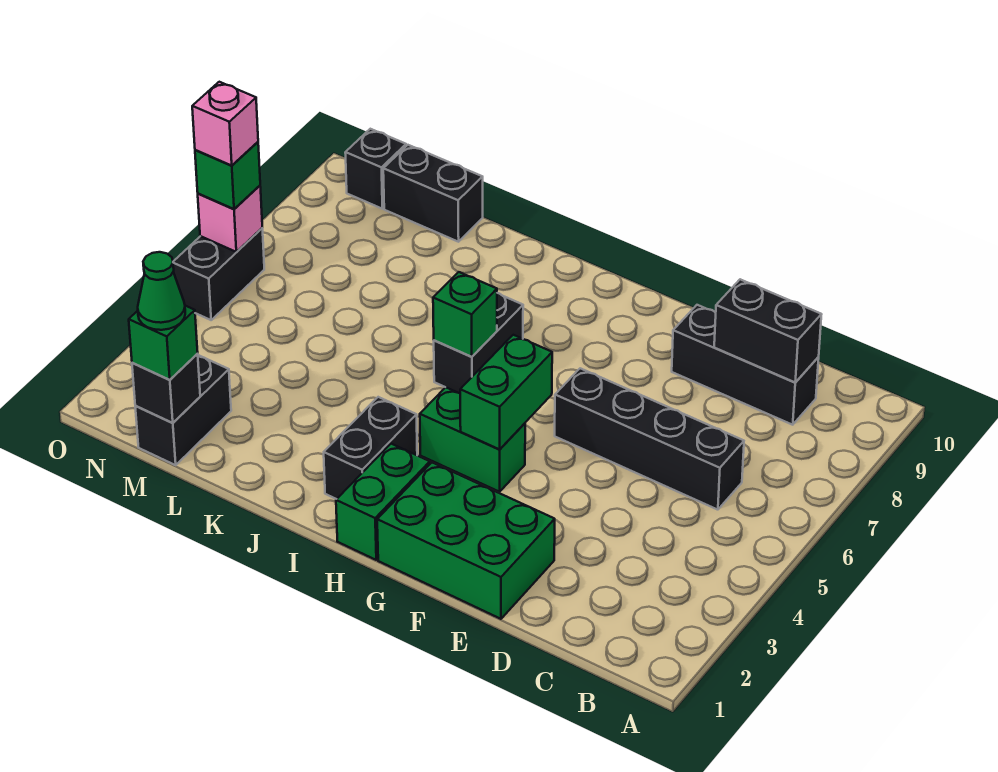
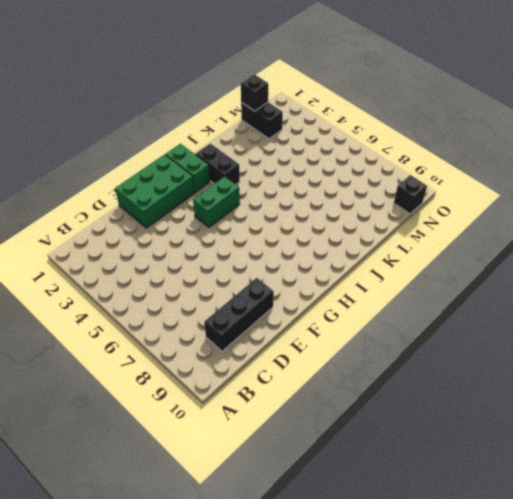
none -> black brick C6:F6 level 1
none -> black brick I6:I7 level 1
none -> black brick L10:M10 level 1

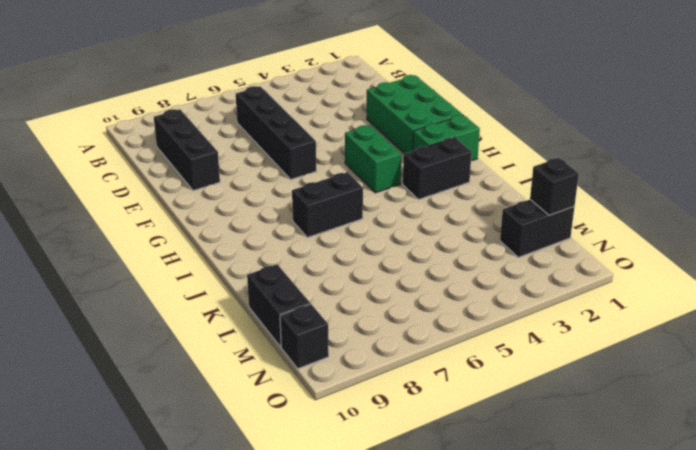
none -> black brick O5:O6 level 1
none -> black brick C9:D9 level 2
none -> green brick G4:G5 level 2

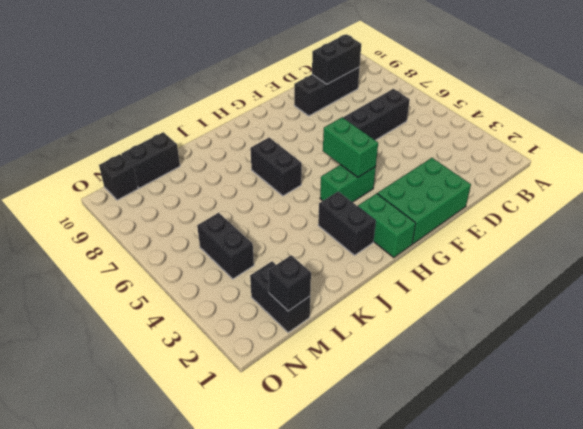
black brick M4:M5 level 1 -> black brick O5:O6 level 1
none -> green brick I6 level 2
none -> pink brick O6 level 2
none -> green brick M1 level 3

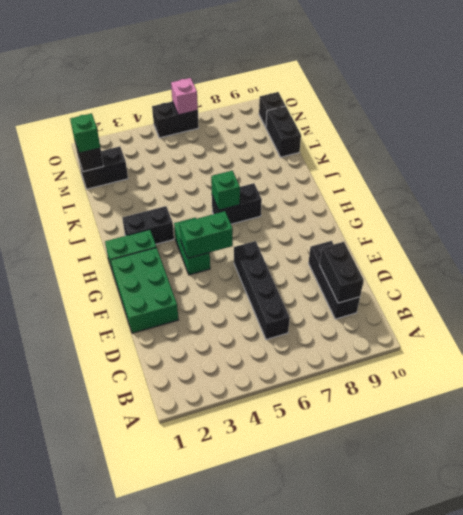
none -> green brick O6 level 3
none -> green cone M1 level 4
none -> pink brick O6 level 4

